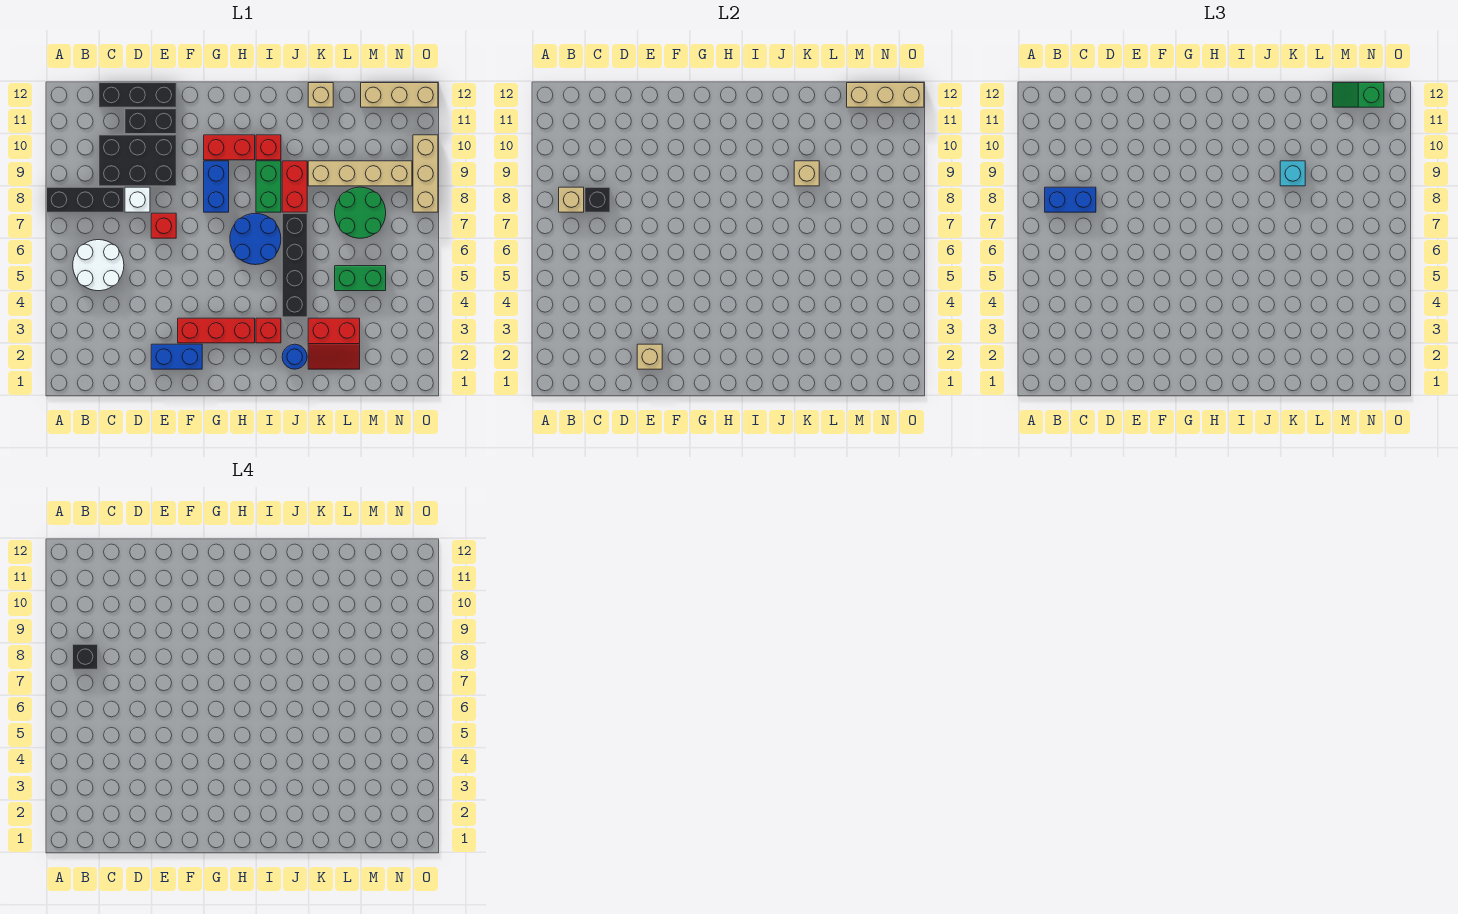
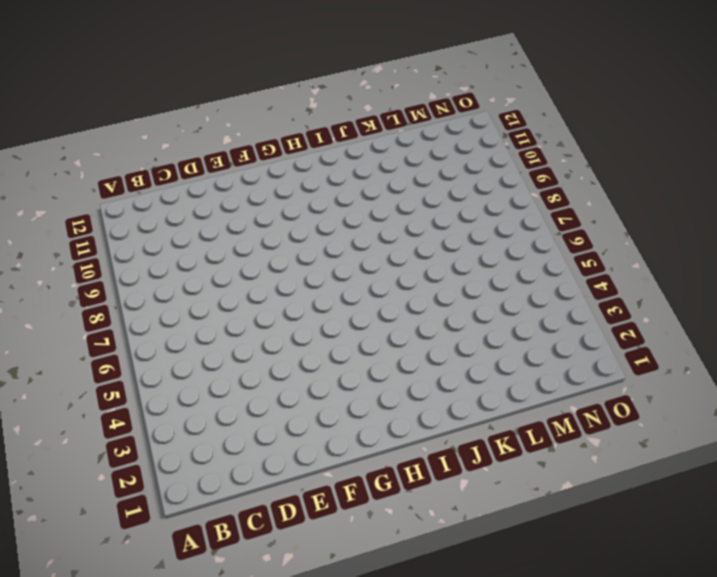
none -> black brick A8:C8 level 1
none -> white round brick B5:C6 level 1
none -> black brick C9:E10 level 1
none -> black brick C12:E12 level 1

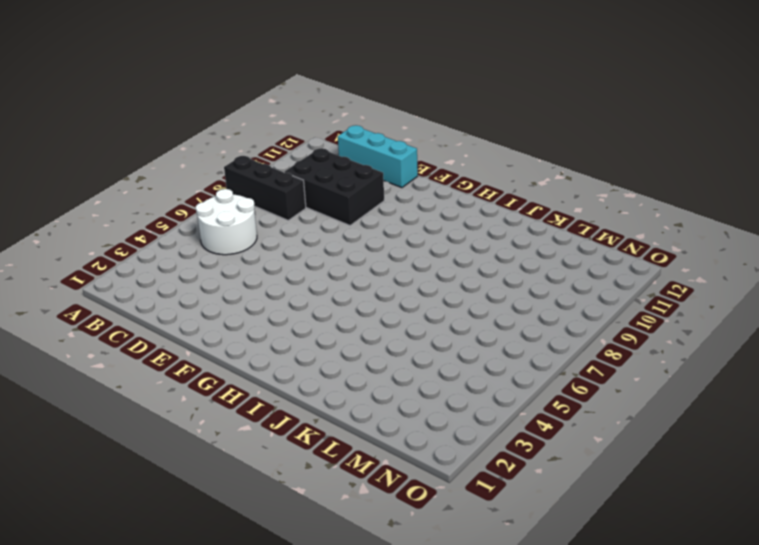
cyan brick C12:E12 level 1 -> black brick C12:E12 level 1
none -> white brick D8 level 1
none -> black brick D11:E11 level 1
none -> blue brick E2:F2 level 1
none -> red brick E7 level 1

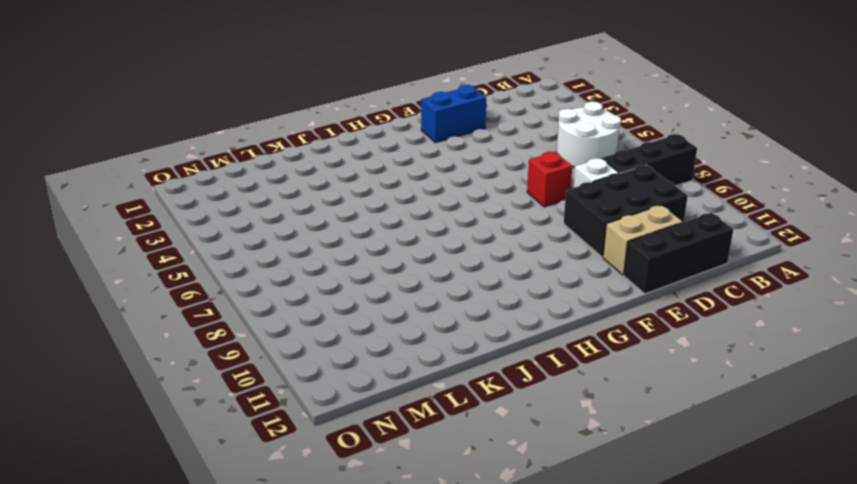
tan brick D11:E11 level 1 -> black brick D11:E11 level 1
none -> red brick F3:H3 level 1
none -> blue brick G8:G9 level 1
none -> red brick G10:H10 level 1
none -> blue round brick H6:I7 level 1

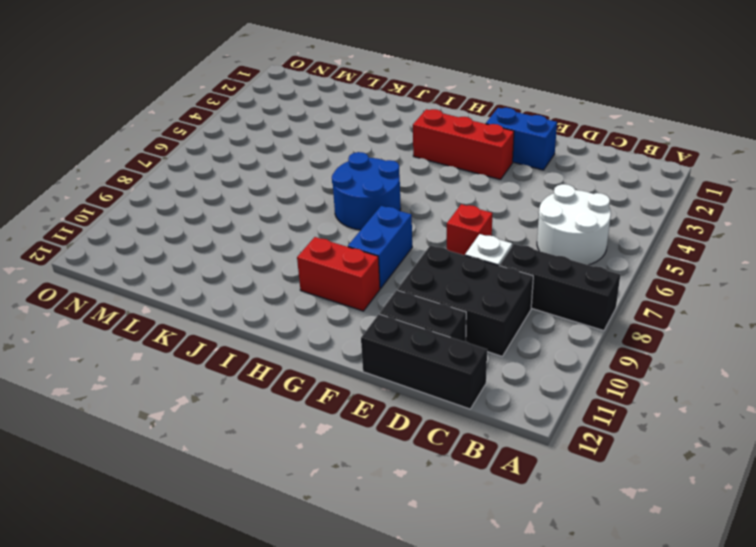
none -> red brick I3 level 1
none -> green brick I8:I9 level 1
none -> red brick I10 level 1
none -> blue round brick J2 level 1

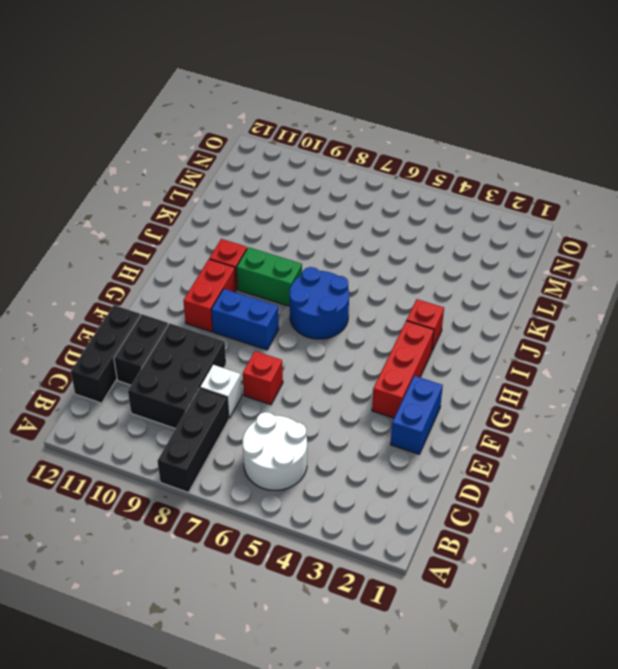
none -> blue round brick J2 level 1
none -> black brick J4:J7 level 1
none -> red brick J8:J9 level 1
none -> red slope K2:L3 level 1 top 3

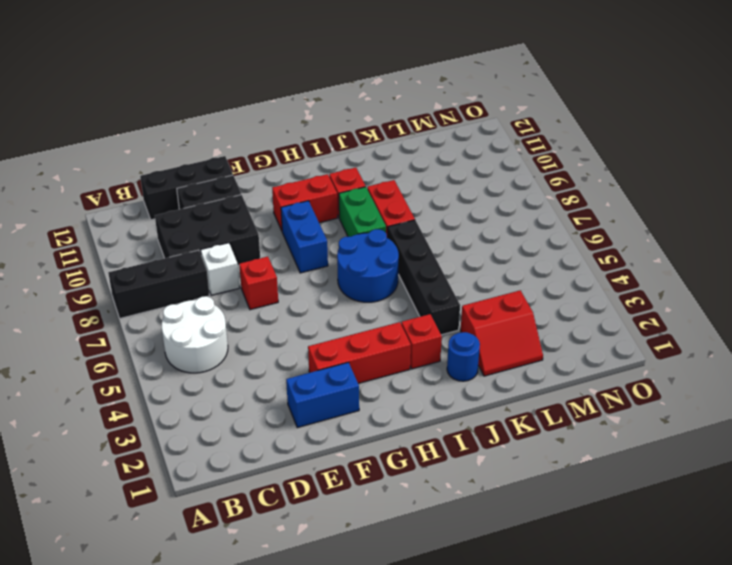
none -> tan brick K9:N9 level 1
none -> tan brick K12 level 1
none -> green brick L5:M5 level 1
none -> green round brick L7:M8 level 1

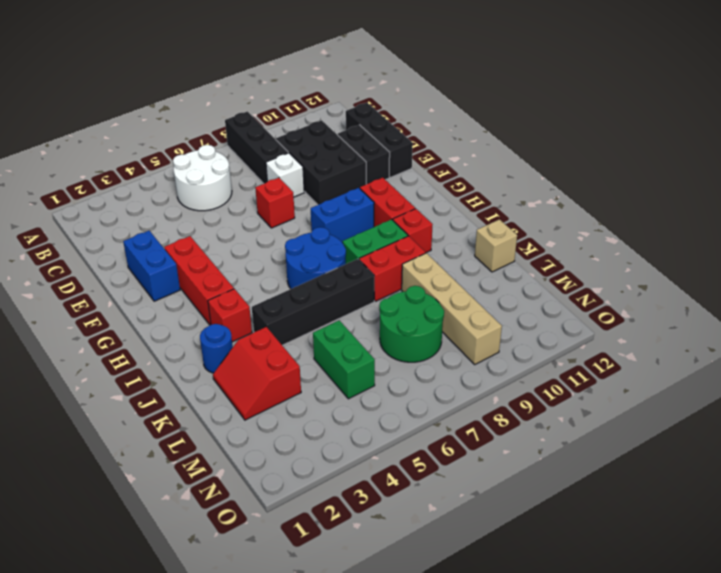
none -> tan brick M12:O12 level 1
none -> tan brick O8:O10 level 1
none -> tan brick B8 level 2
none -> black brick C8 level 2

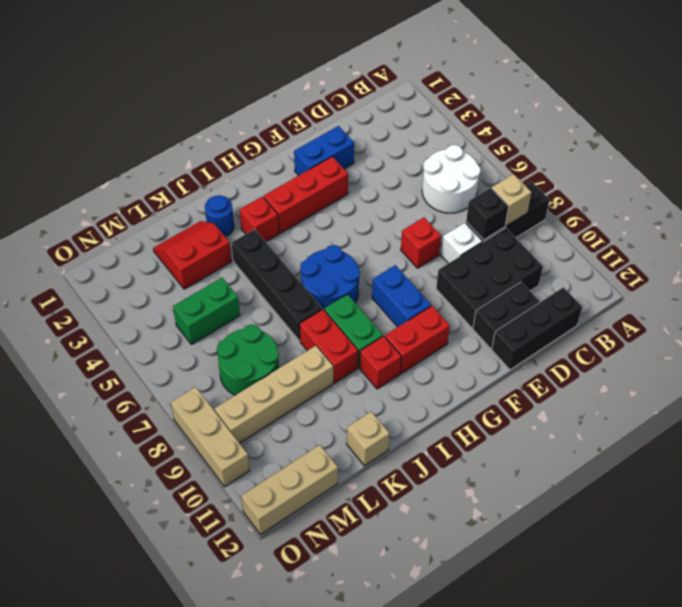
none -> tan brick E2 level 2
none -> tan brick K9 level 2
none -> tan brick M12:O12 level 2
none -> blue brick B8:C8 level 3

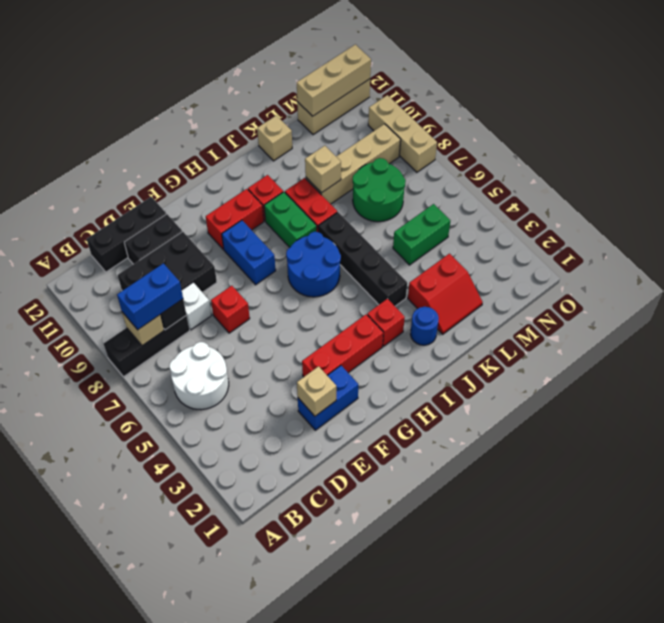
none -> cyan brick K9 level 3
none -> green slope M12:N12 level 3 top N
none -> black brick B8 level 4

